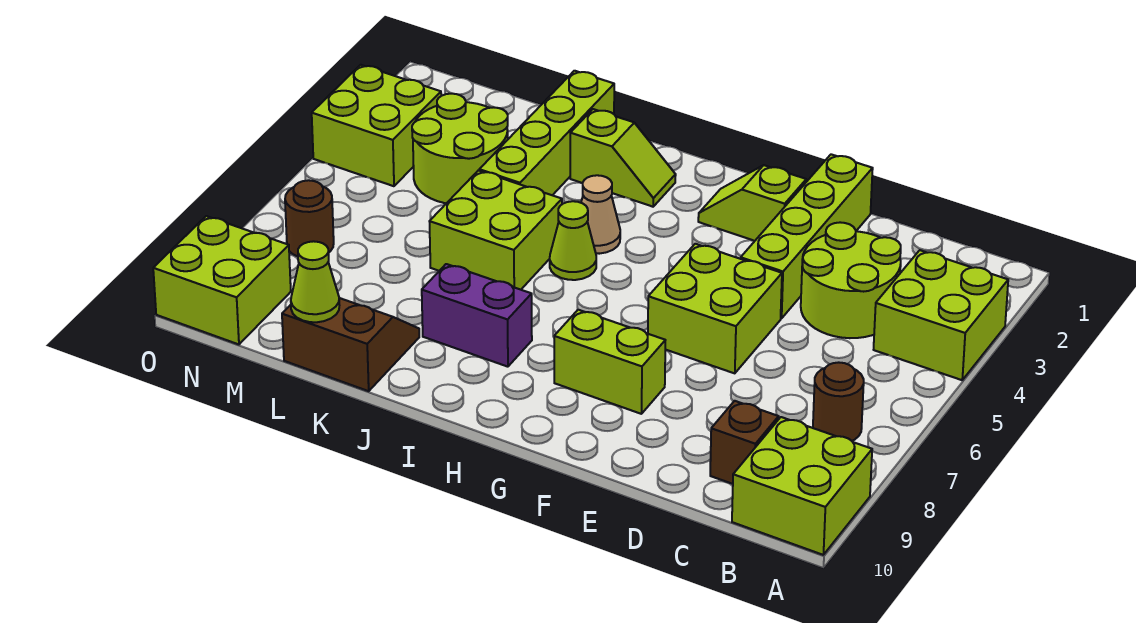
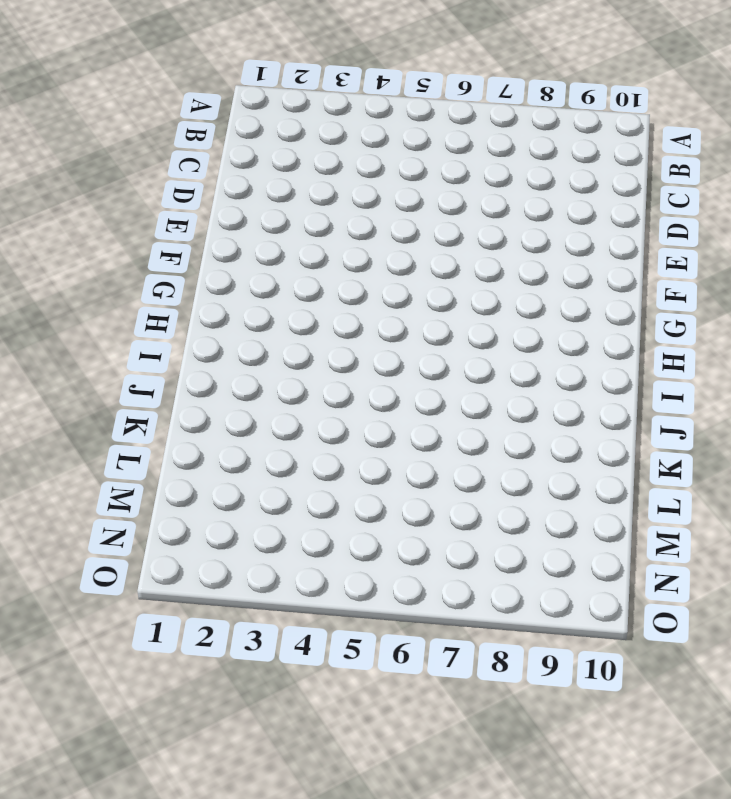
none -> lime brick A3:B4 level 1
none -> lime brick A9:B10 level 1
none -> brown round brick B7 level 1

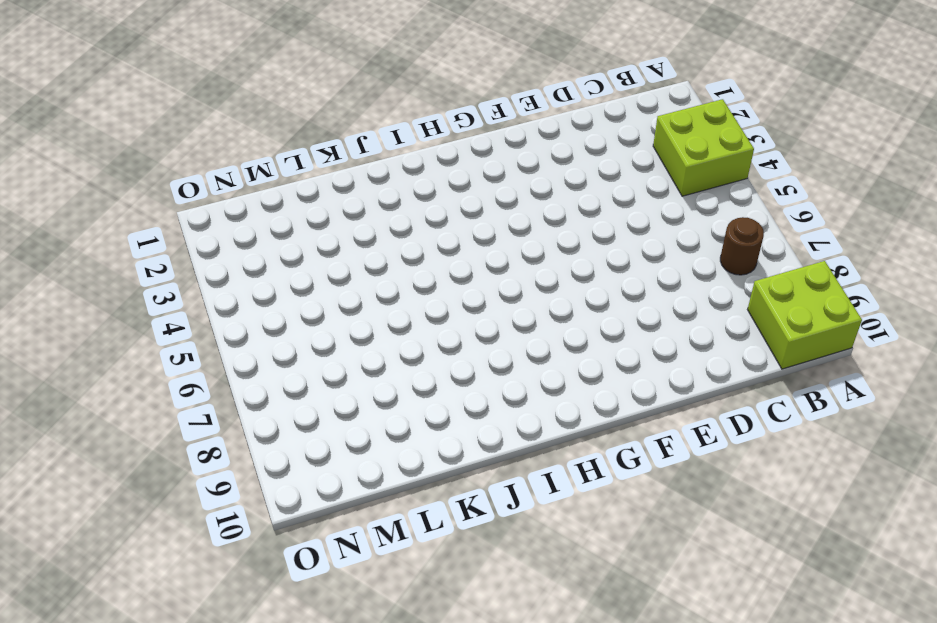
none -> lime round brick C3:D4 level 1
none -> brown brick C9 level 1
none -> lime brick E1:E4 level 1

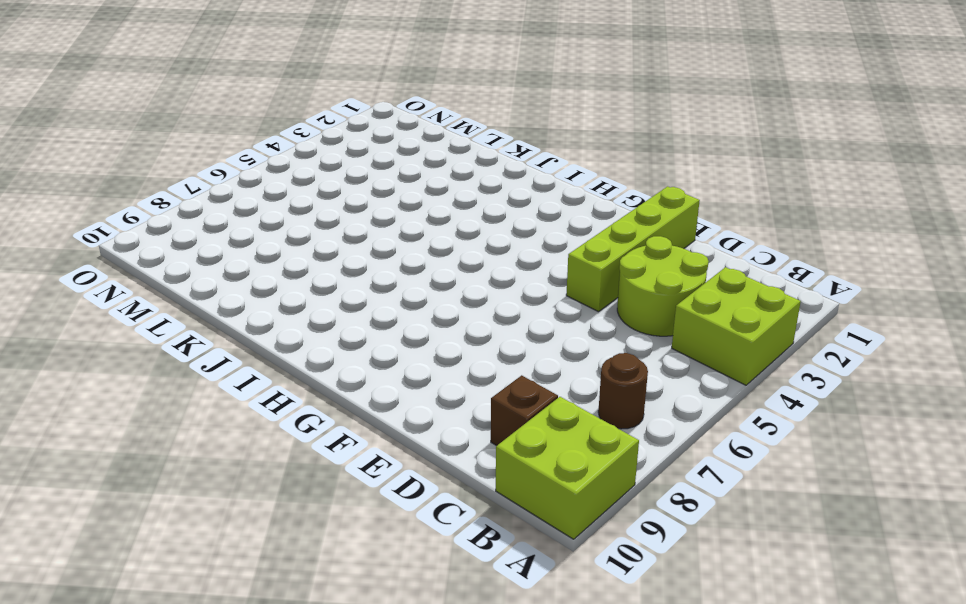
none -> lime brick E5:F6 level 1
none -> lime slope F2:G2 level 1 top F
none -> lime brick F8:G8 level 1

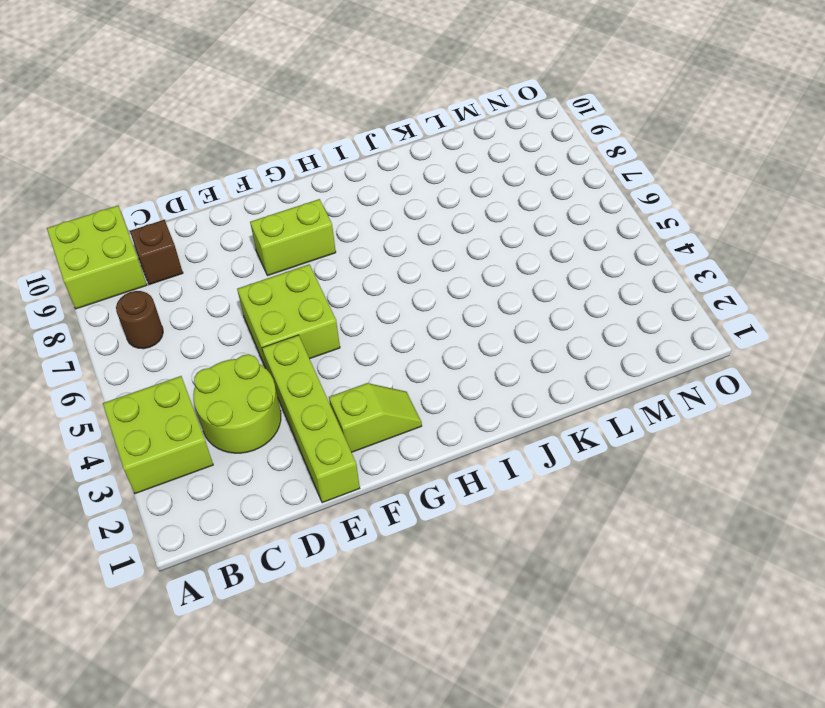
none -> lime slope I2:J2 level 1 top J
none -> tan cone I4 level 1
none -> lime cone I5 level 1

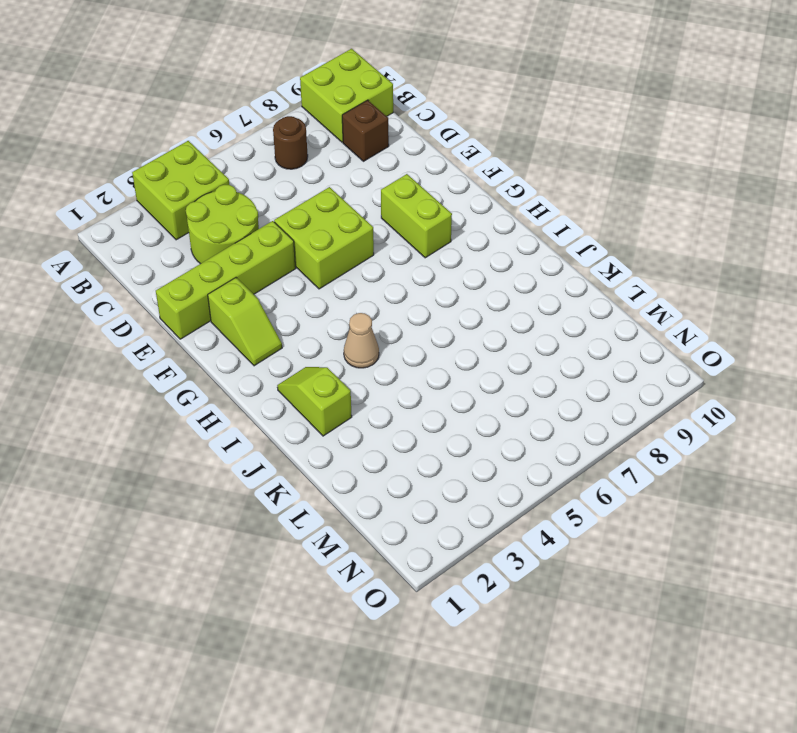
none -> lime cone I5 level 1
none -> purple brick I8:J8 level 1
none -> lime brick J5:K6 level 1

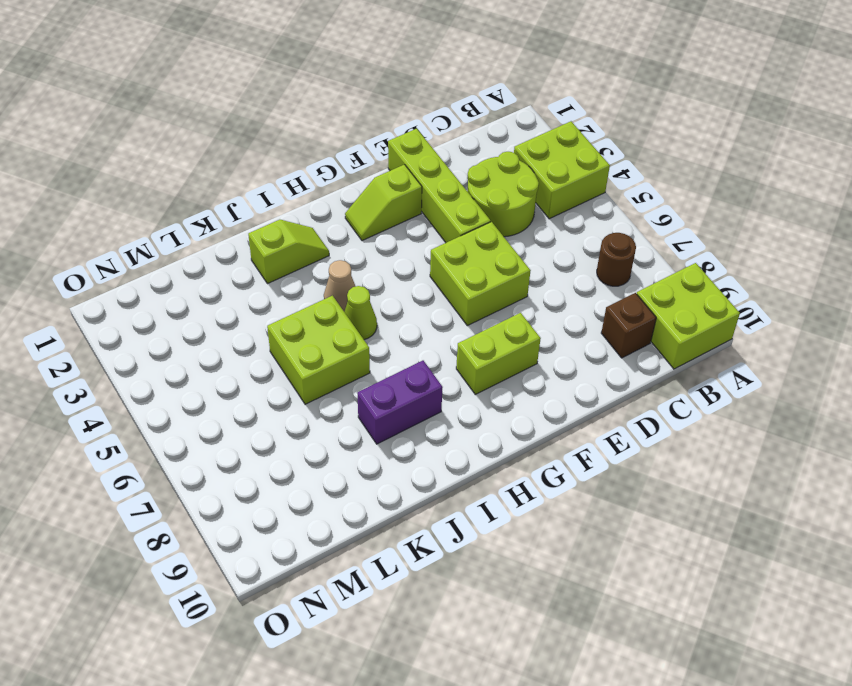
none -> lime brick K1:K4 level 1
none -> brown slope K9:L10 level 1 top 10
none -> lime round brick L3:M4 level 1

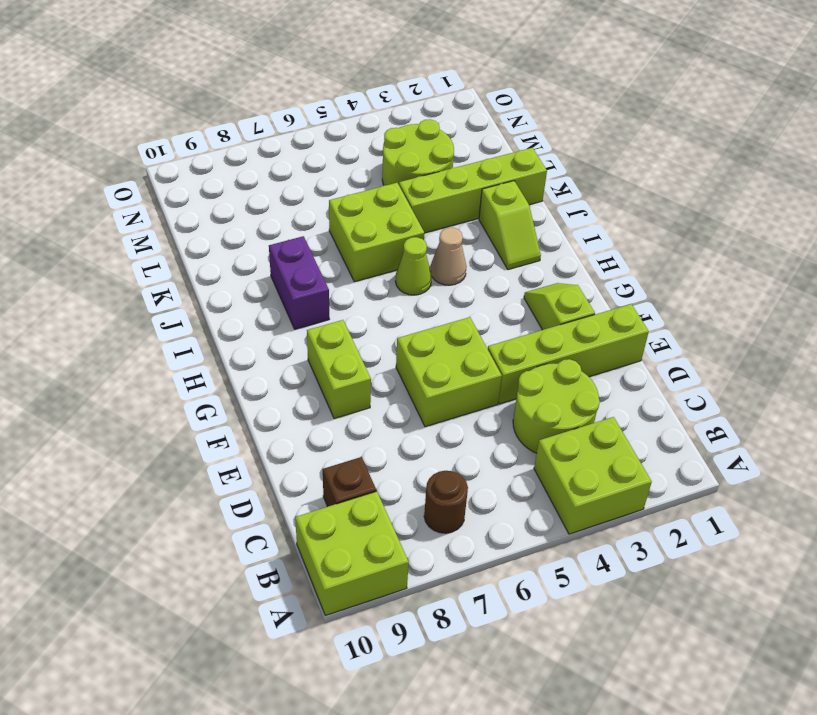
none -> brown slope K9:L10 level 1 top 10
none -> lime brick N3:O4 level 1
none -> brown round brick N7 level 1

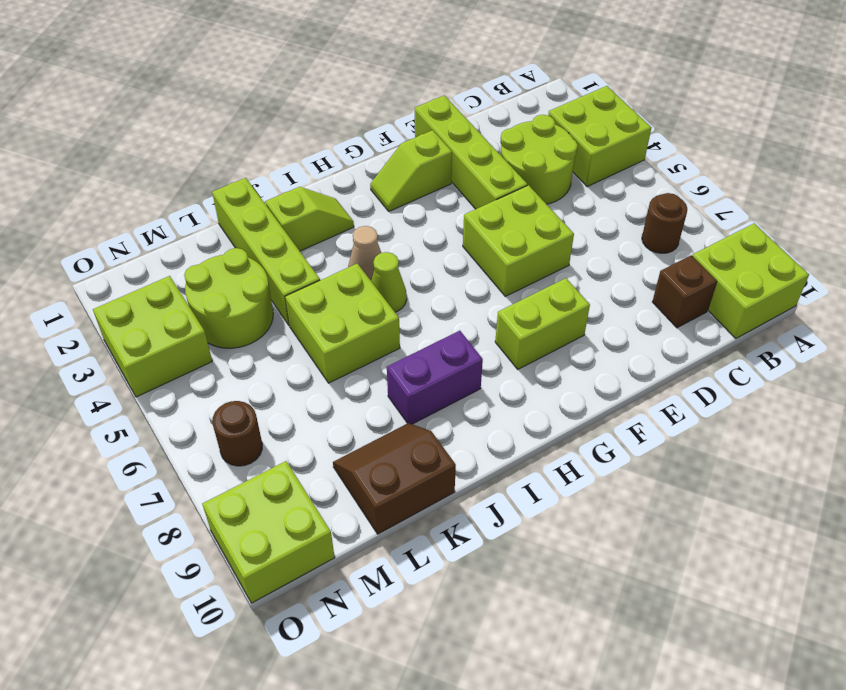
none -> lime cone L10 level 2

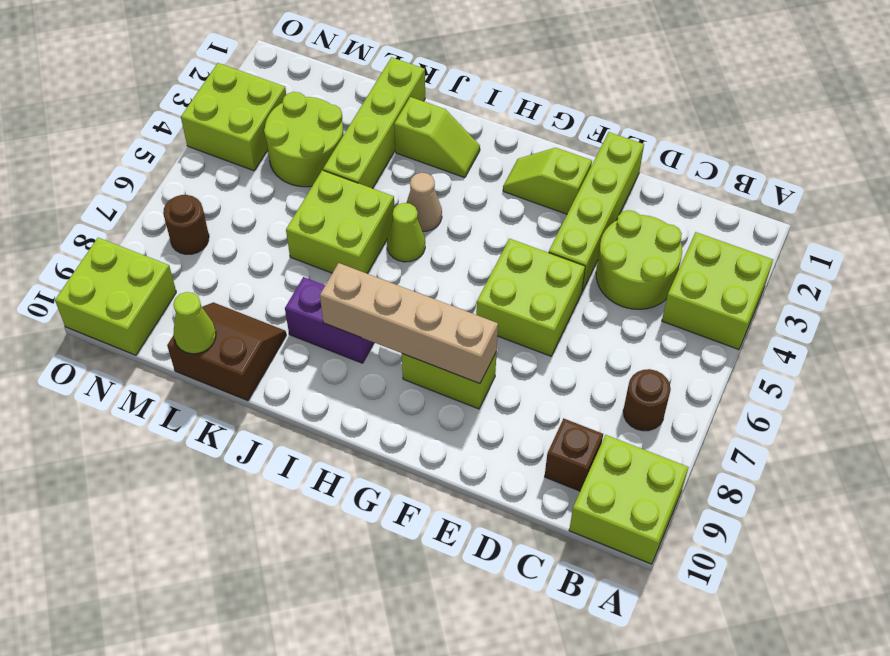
tan brick F8:I8 level 2 -> none

